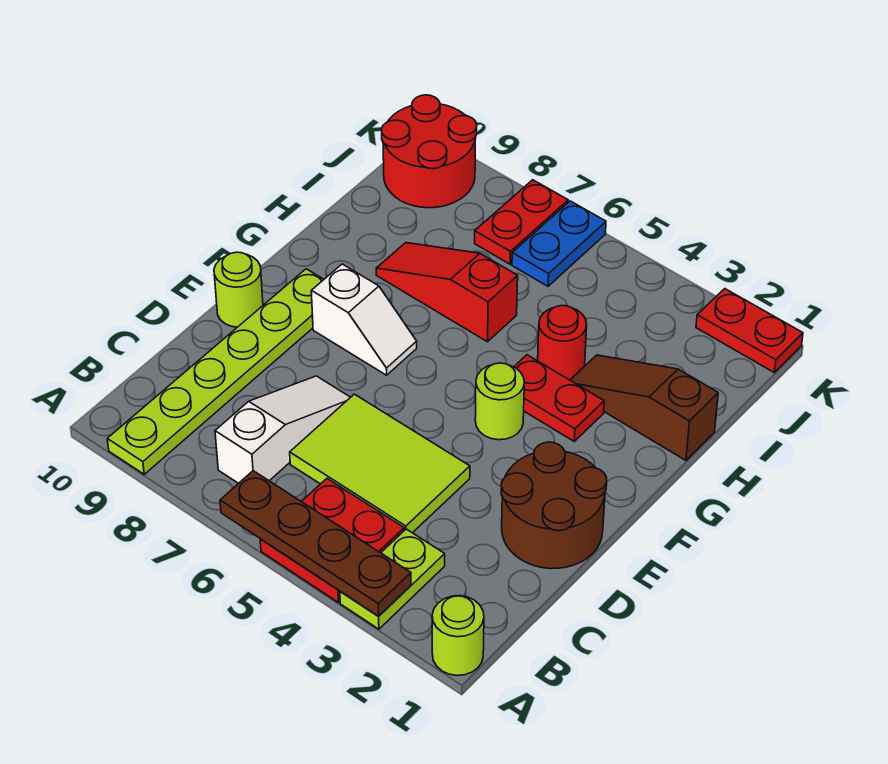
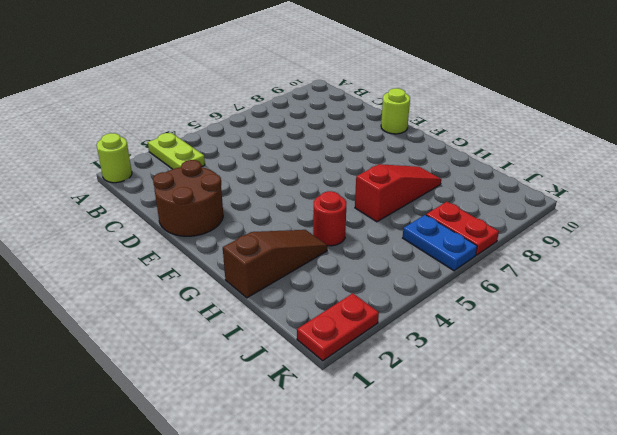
none -> red plate A4:B5 level 1
none -> lime plate A9:F9 level 1
none -> white slope B7:D7 level 1 top B

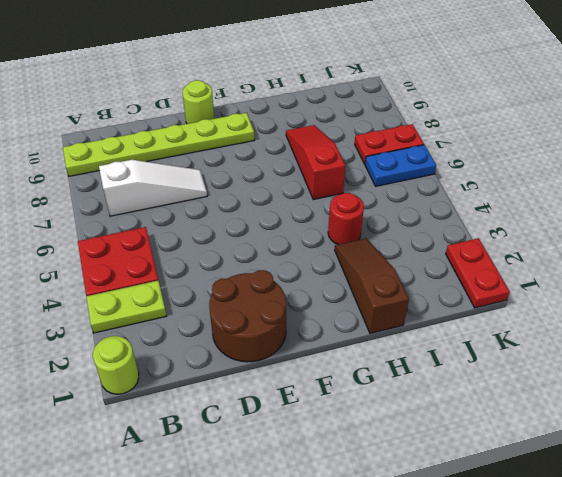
none -> lime tile C4:D6 level 1
none -> lime round brick F4 level 1
none -> white slope F7:F8 level 1 top 8

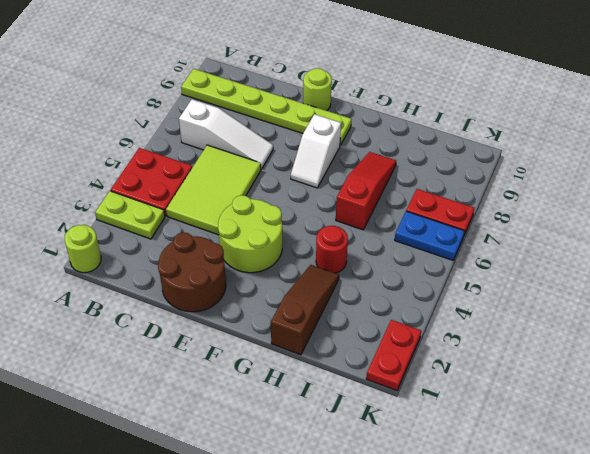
lime round brick E3:F4 level 1 -> lime round brick F4 level 1
none -> red plate G3:G4 level 1
none -> red round brick J9:K10 level 1
none -> brown plate A3:A6 level 2

